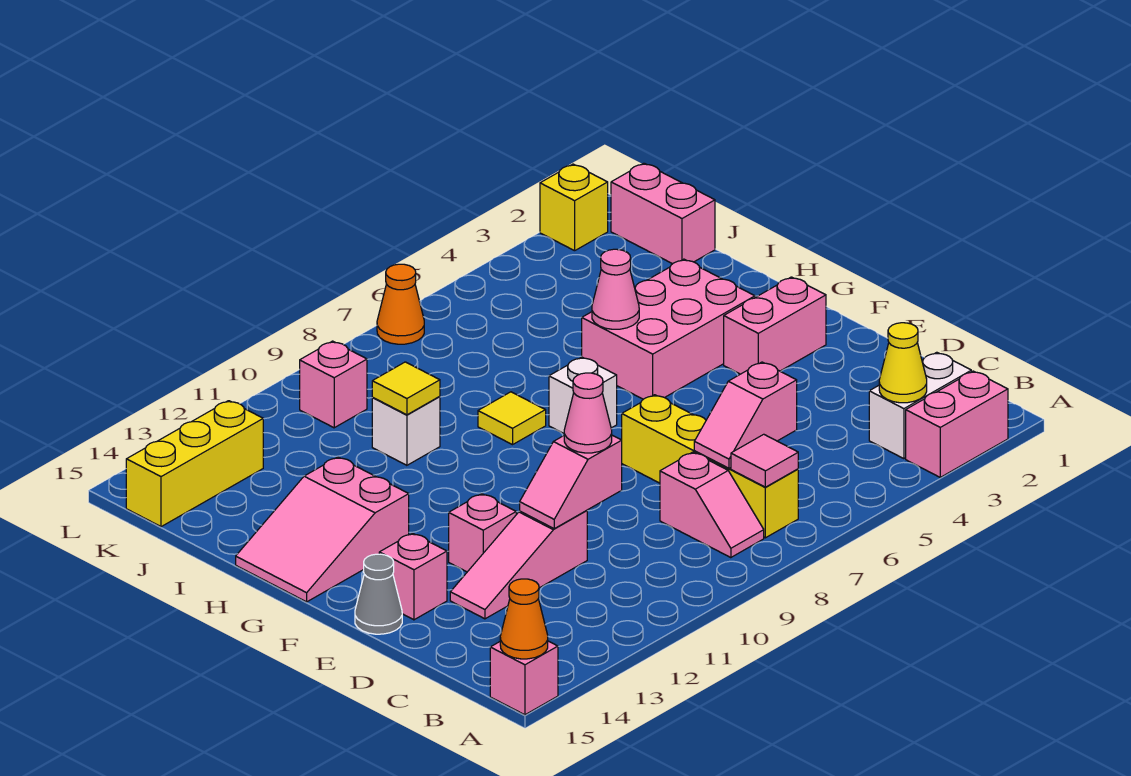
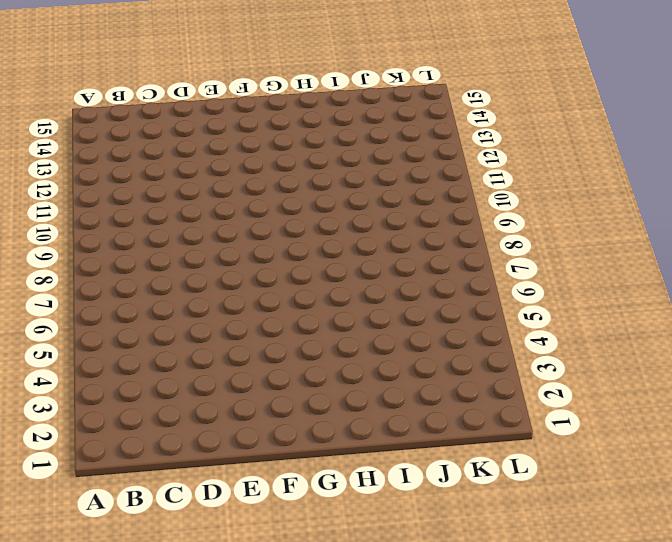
none -> pink brick A2:A3 level 1
none -> pink brick A15 level 1
none -> white brick B2:B3 level 1

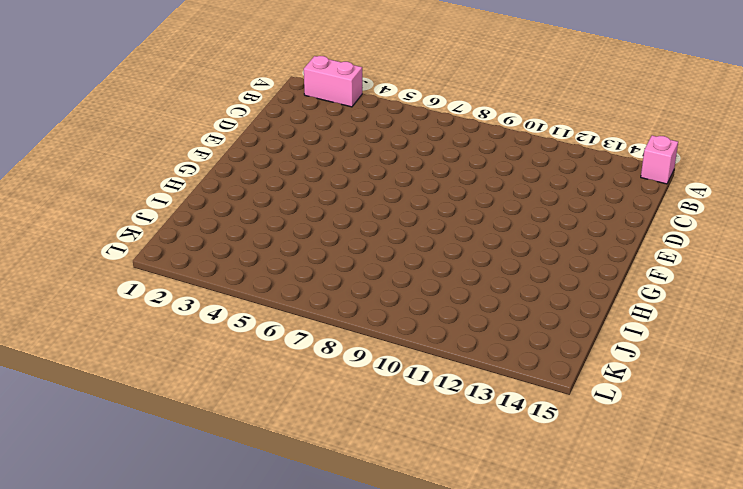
none -> white brick B2:B3 level 1
none -> yellow brick B7:E7 level 1
none -> pink slope B8:C8 level 1 top C

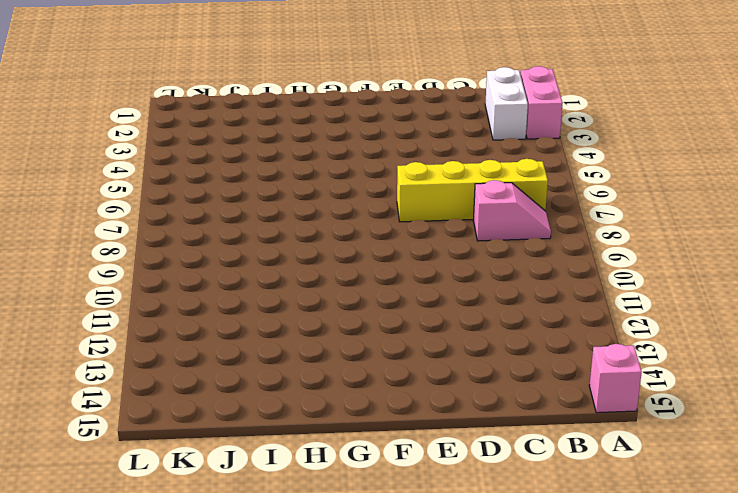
none -> pink slope D11:D13 level 1 top 11
none -> pink brick E12 level 1
none -> pink brick E14 level 1

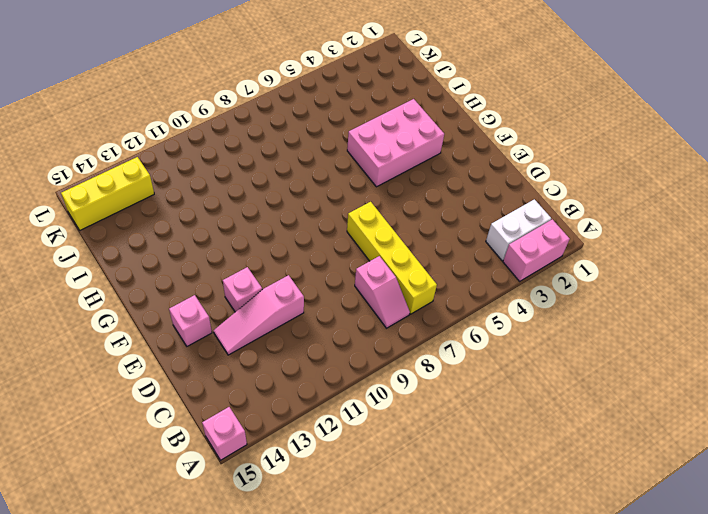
none -> grey cone E15 level 1
none -> pink brick F2:F3 level 1
none -> white brick G7 level 1

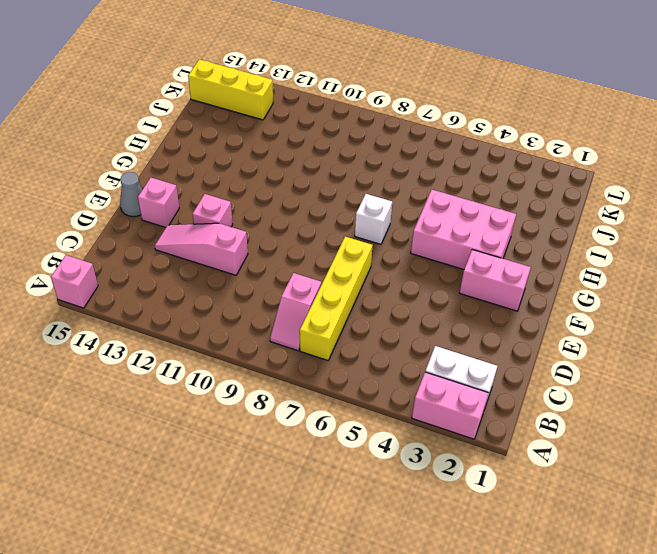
none -> pink slope G13:H15 level 1 top 13
none -> yellow tile H8 level 1
none -> white brick I10 level 1

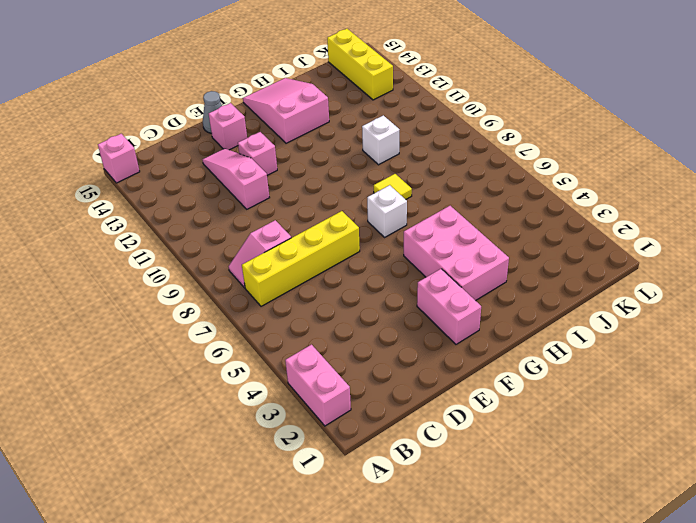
none -> white brick B2:B3 level 1
none -> pink brick J1:K1 level 1
none -> pink brick K10 level 1

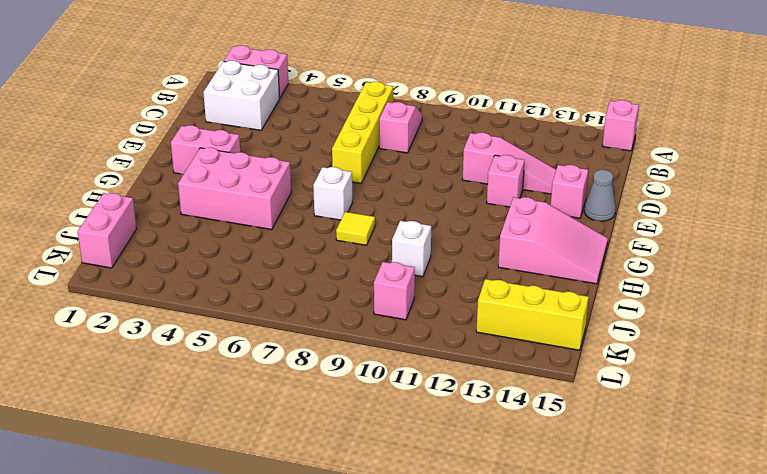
white brick B2:C3 level 1 -> white brick B2:B3 level 1
none -> yellow brick L2 level 1
none -> orange cone L7 level 1
none -> orange cone A15 level 2

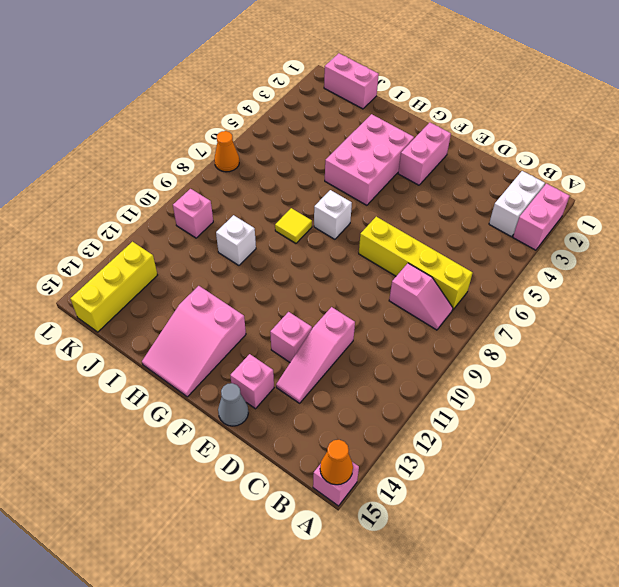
none -> yellow brick L2 level 1
none -> yellow cone B3 level 2
none -> pink tile B7 level 2

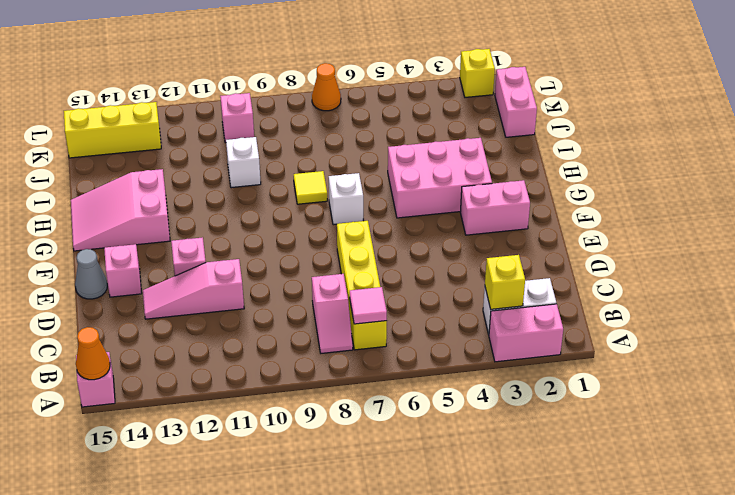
yellow brick B3 level 2 -> yellow cone B3 level 2
none -> pink slope C6:C7 level 2 top 6
none -> pink slope D10:D11 level 2 top 10
none -> pink cone H5 level 2

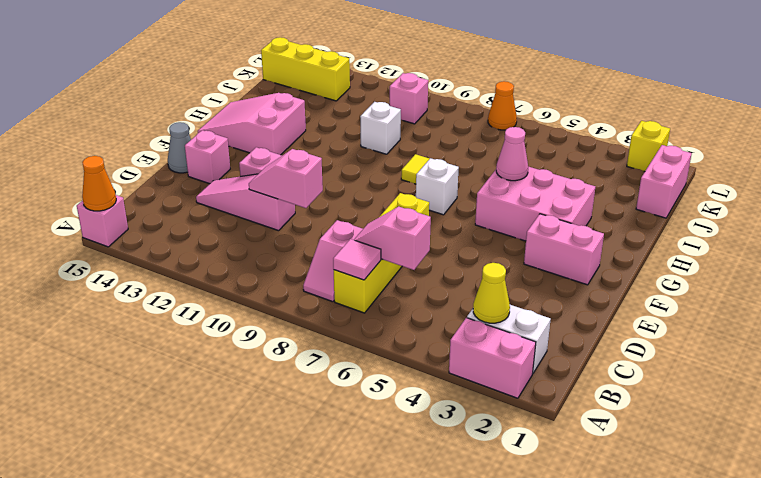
none -> yellow tile I10 level 2
none -> pink cone D10 level 3

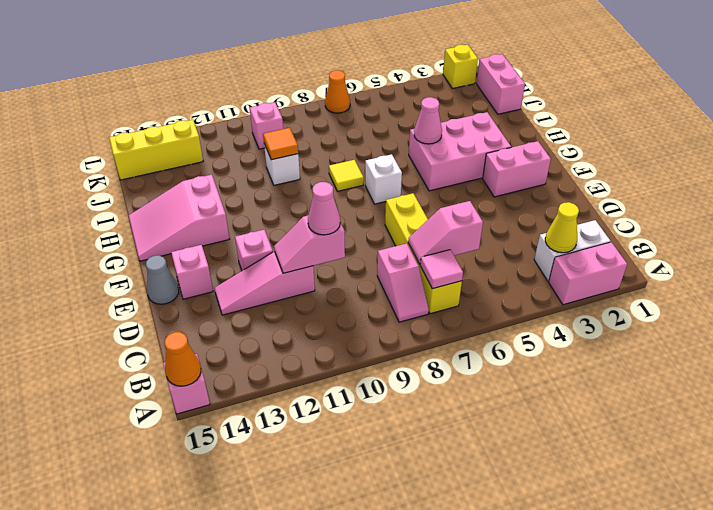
orange tile I10 level 2 -> yellow tile I10 level 2

